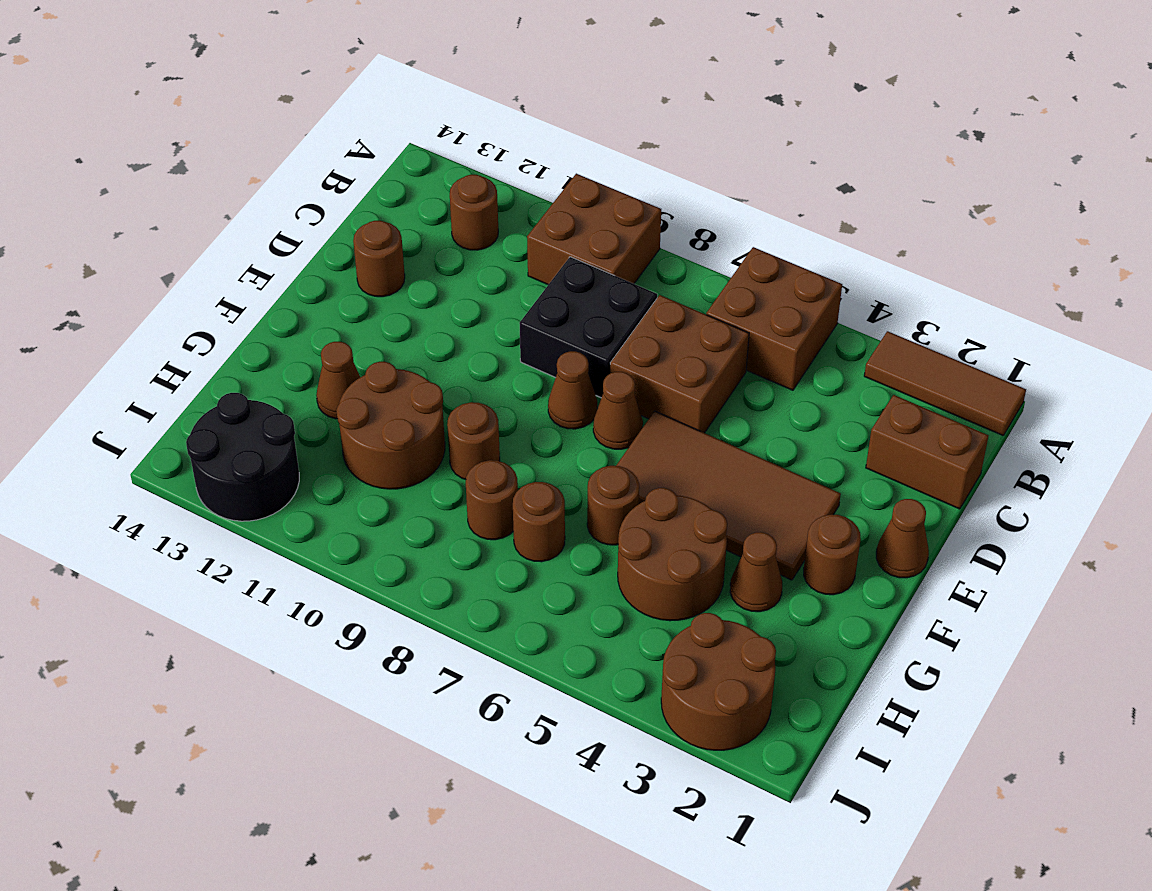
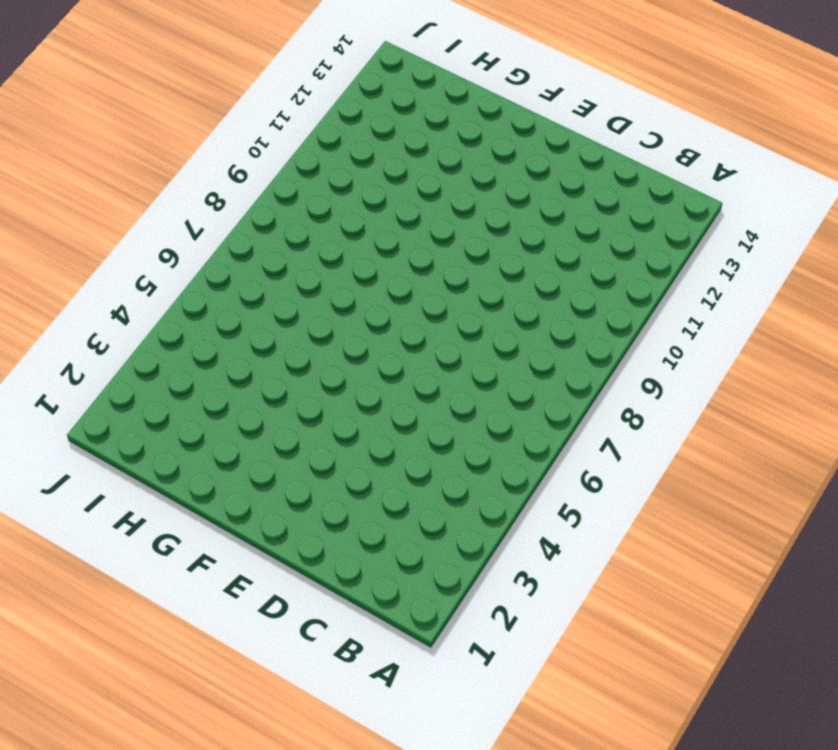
none -> brown tile A1:A3 level 1
none -> brown brick A5:B6 level 1
none -> brown brick A9:B10 level 1

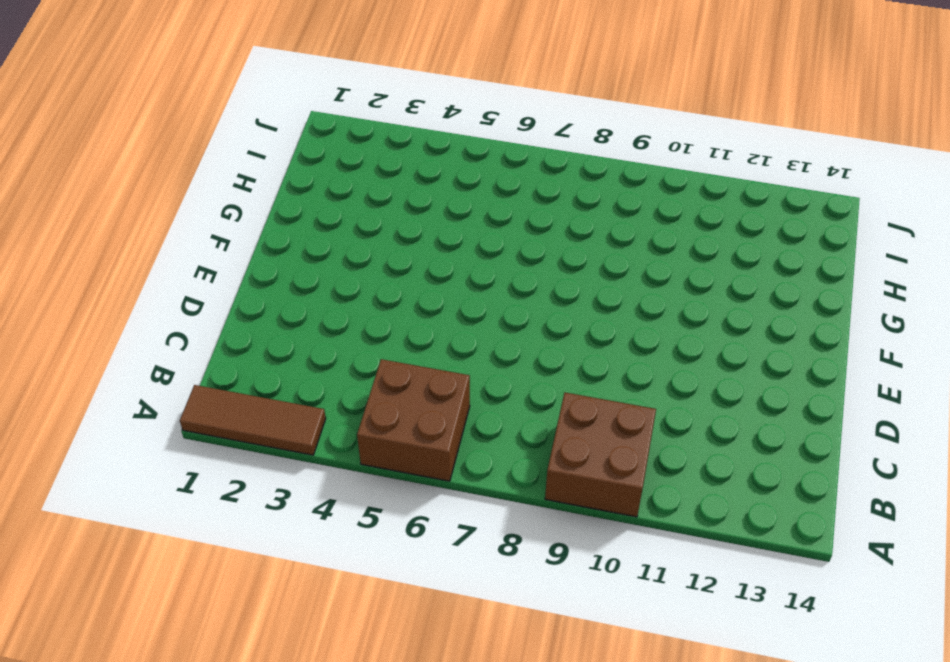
none -> brown round brick B12 level 1
none -> brown brick C1:C2 level 1
none -> brown brick C6:D7 level 1

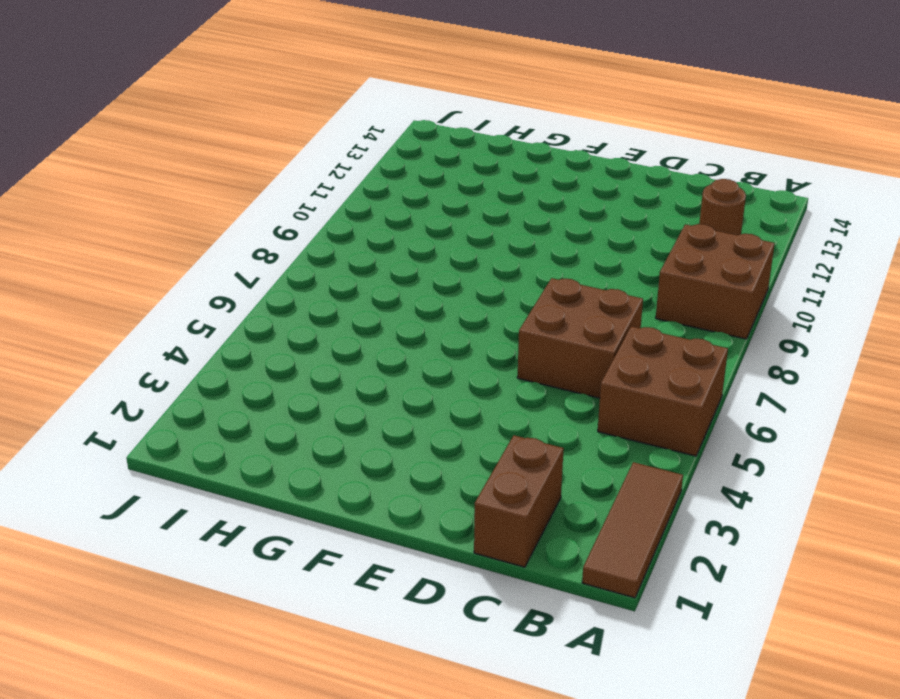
none -> black brick C8:D9 level 1
none -> brown round brick D13 level 1
none -> brown cone E1 level 1

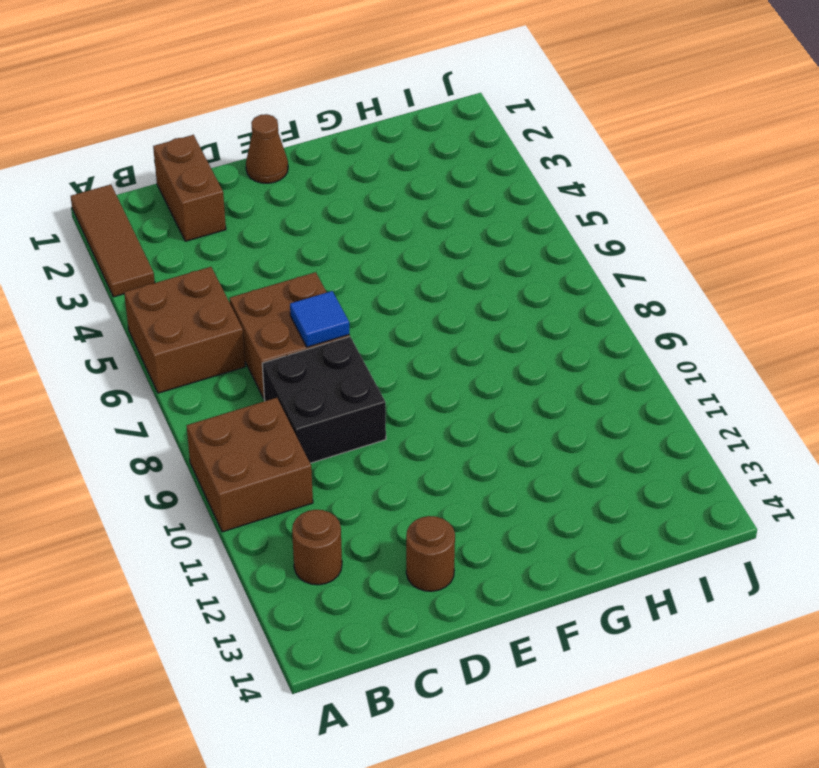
blue tile D7 level 2 -> none
none -> brown tile E3:F6 level 1
none -> brown cone E7 level 1
none -> brown cone E8 level 1

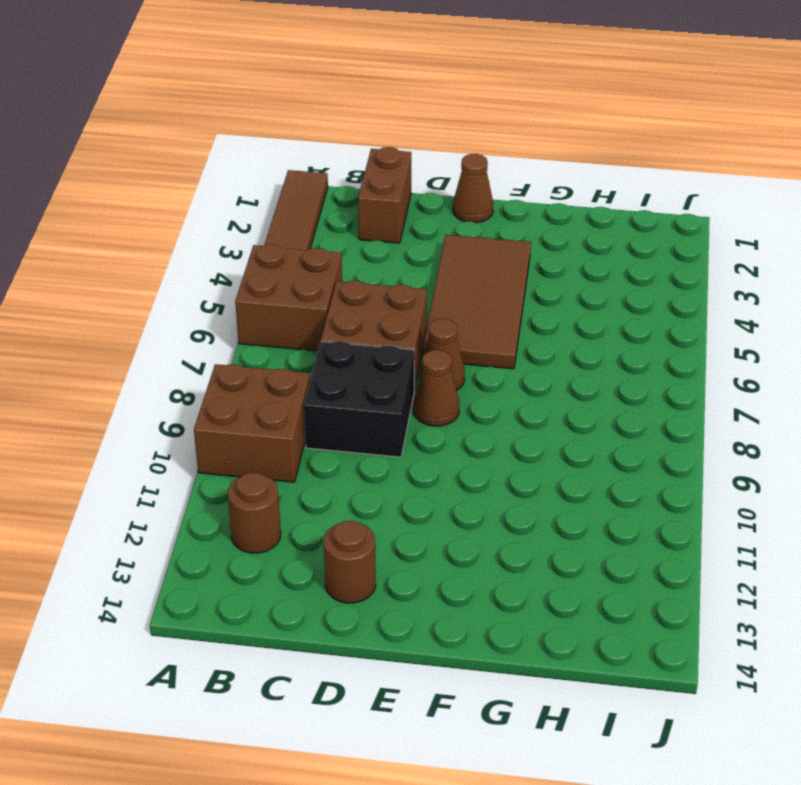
none -> brown round brick F2 level 1
none -> brown cone G3 level 1
none -> brown round brick G4:H5 level 1

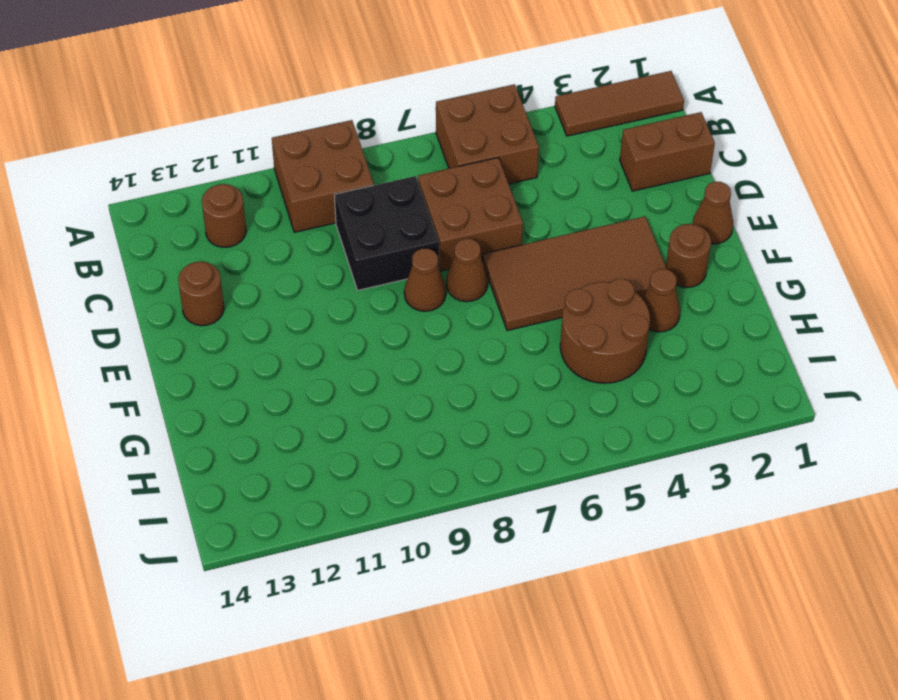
none -> brown round brick G6 level 1
none -> brown round brick G9 level 1
none -> brown round brick G10:H11 level 1

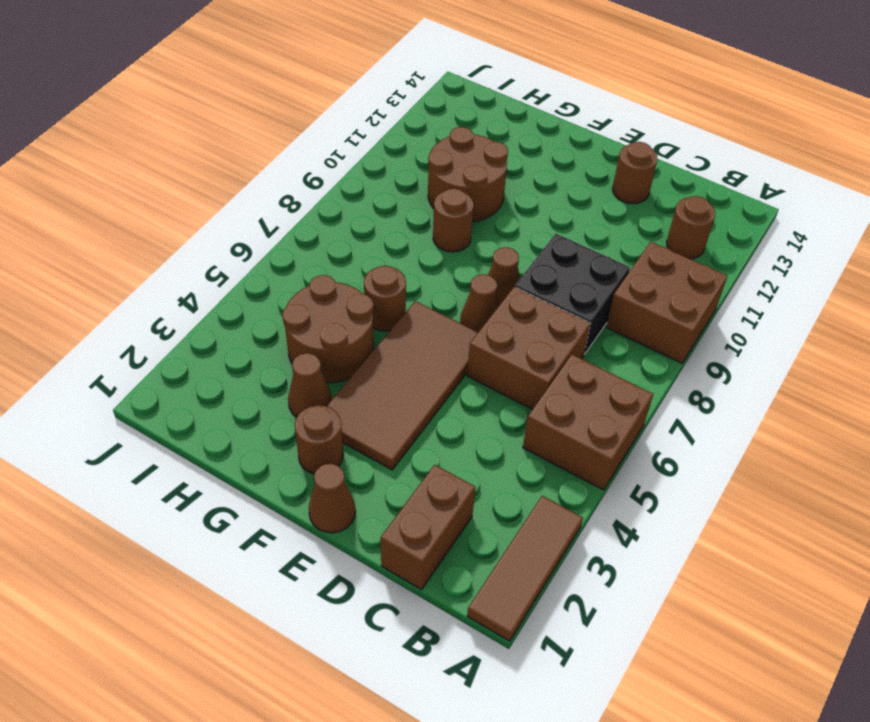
none -> brown cone G12 level 1
none -> brown round brick H7 level 1
none -> brown round brick H8 level 1

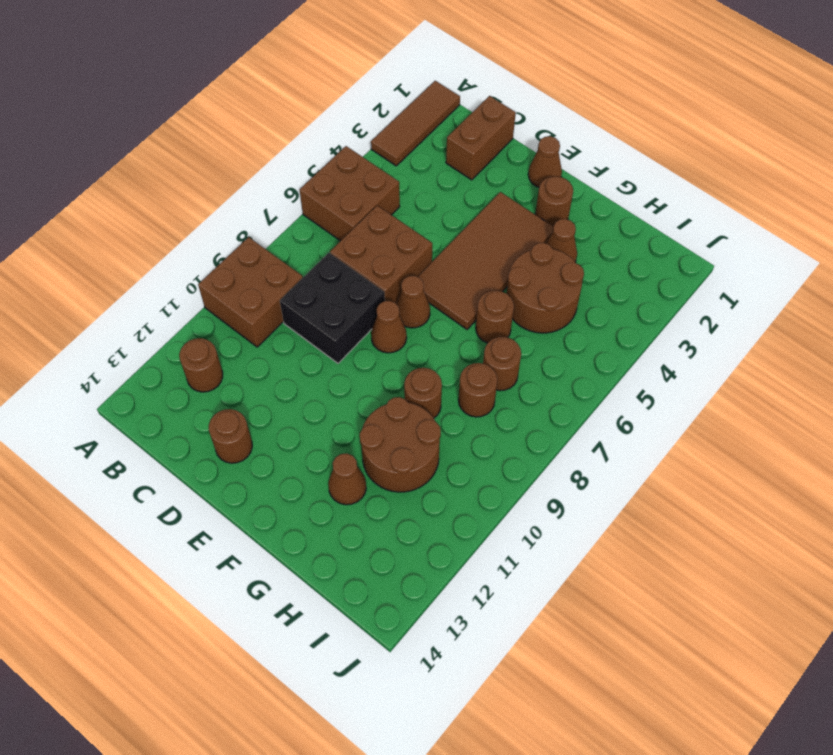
none -> brown round brick I2:J3 level 1
none -> black round brick I12:J13 level 1

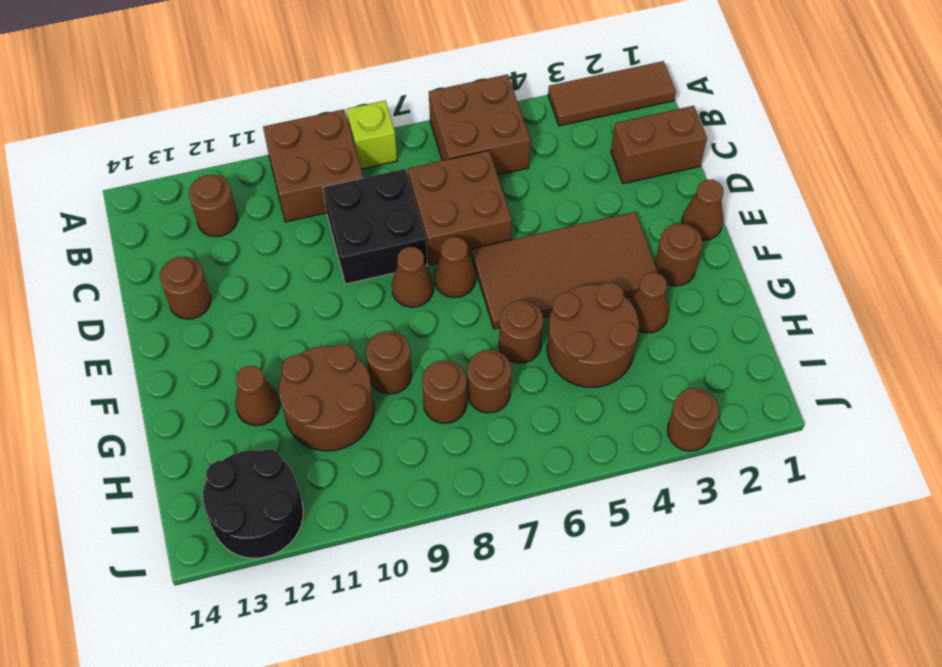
lime brick A8 level 1 -> none
brown round brick J3 level 1 -> brown round brick I2:J3 level 1

